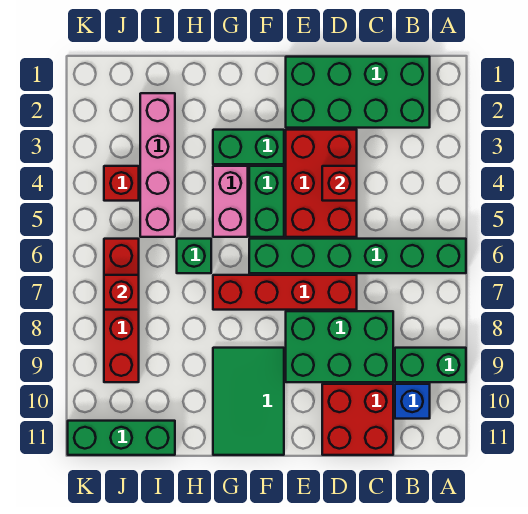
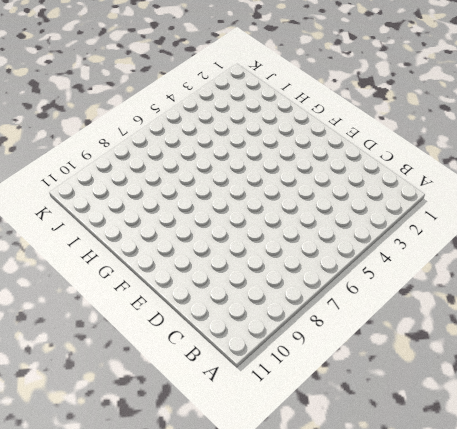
none -> green brick A6:F6 level 1
none -> green brick A9:B9 level 1
none -> green brick B1:E2 level 1

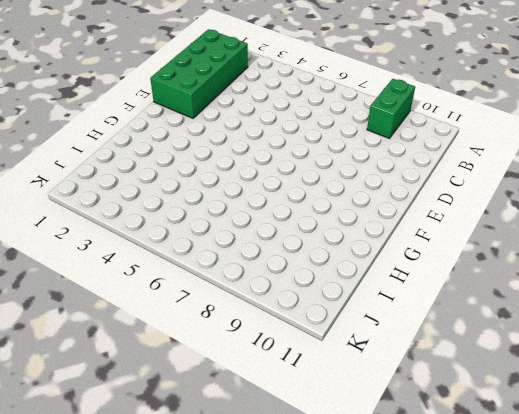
none -> green brick A6:F6 level 1
none -> blue brick B10 level 1
none -> green brick C8:E9 level 1

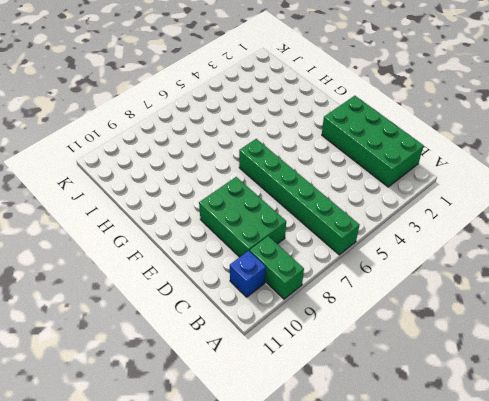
none -> red brick C10:D11 level 1
none -> red brick D3:E5 level 1
none -> red brick D7:G7 level 1

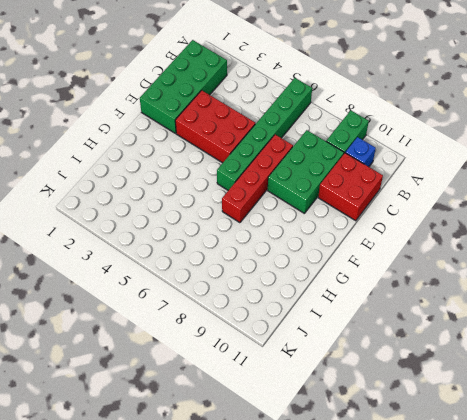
none -> green brick F3:G3 level 1
none -> green brick F4:F5 level 1
none -> green tile F9:G11 level 1

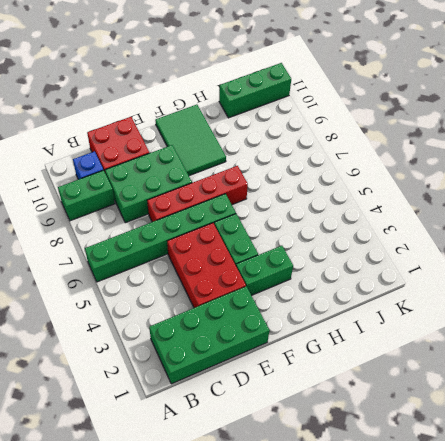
none -> pink brick G4:G5 level 1
none -> green brick H6 level 1
none -> pink brick I2:I5 level 1

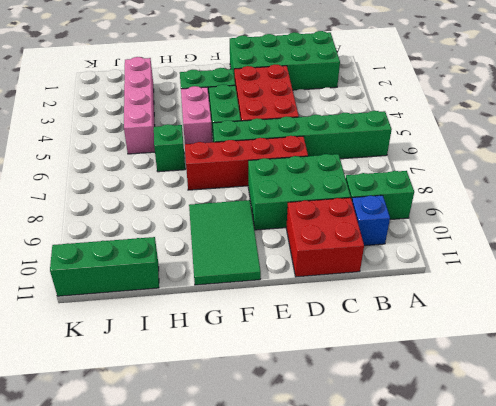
none -> red brick J4 level 1
none -> red brick J6:J9 level 1
none -> red brick D4 level 2

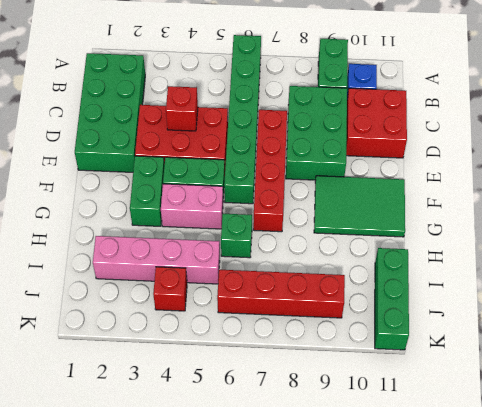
none -> red brick J7 level 2

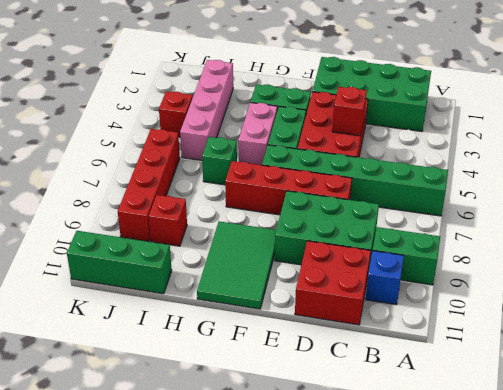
red brick I9 level 1 -> red brick J7 level 2

